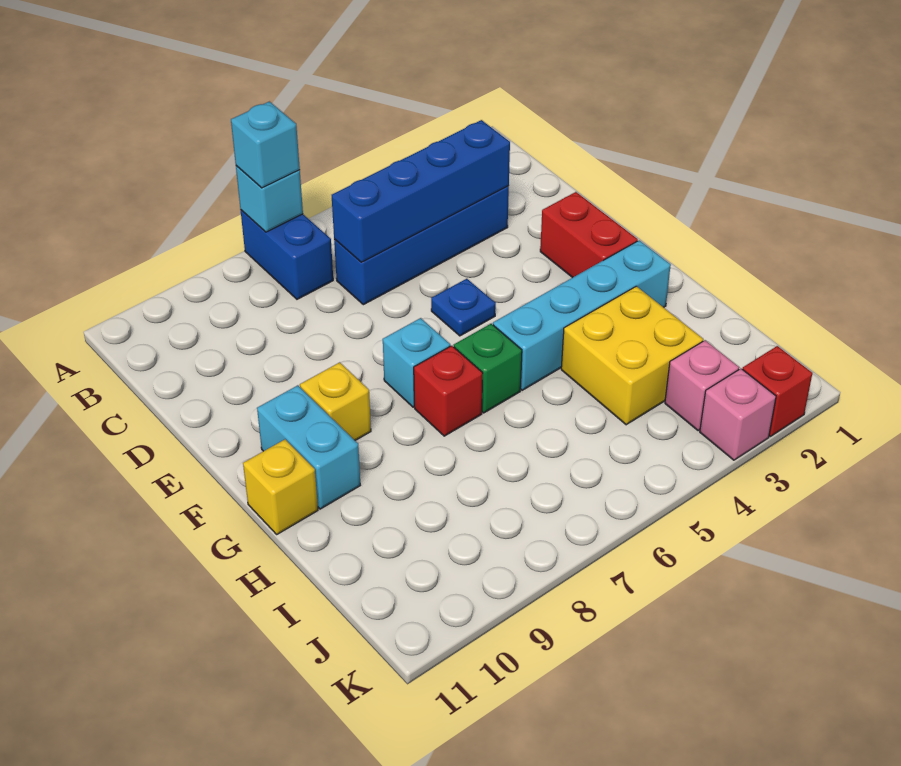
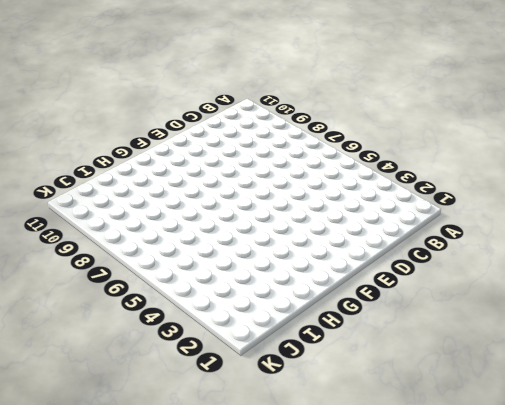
none -> blue brick A7:B7 level 1
none -> blue brick C3:C6 level 1
none -> red brick E2:F2 level 1

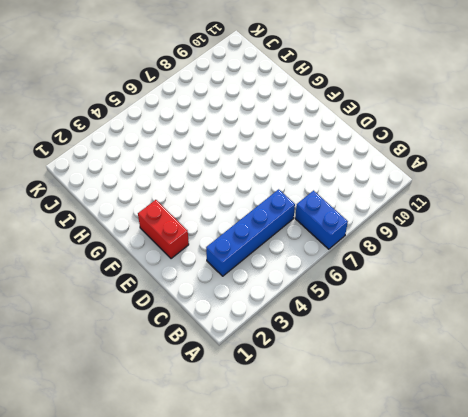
none -> blue plate E5 level 1
none -> cyan brick F7 level 1
none -> yellow brick F9 level 1

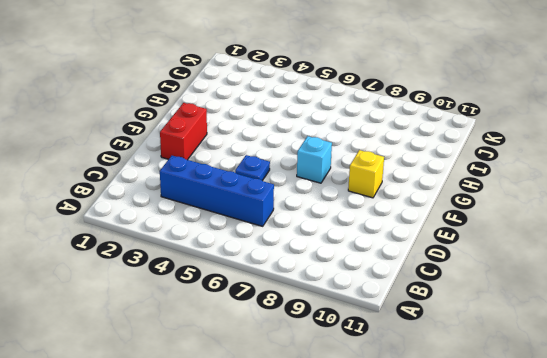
none -> blue brick A7:B7 level 1
none -> cyan brick F10:G10 level 1
none -> cyan brick G2:G5 level 1

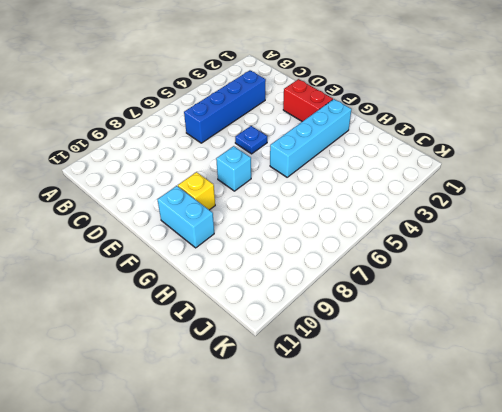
none -> blue brick A7:B7 level 1
none -> green brick G6 level 1
none -> red brick G7 level 1

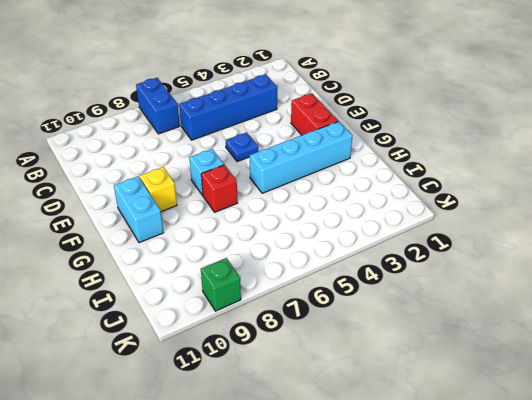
green brick K9 level 1 -> green brick G6 level 1
none -> yellow brick G11 level 1
none -> yellow brick H3:I4 level 1
none -> pink brick J3 level 1

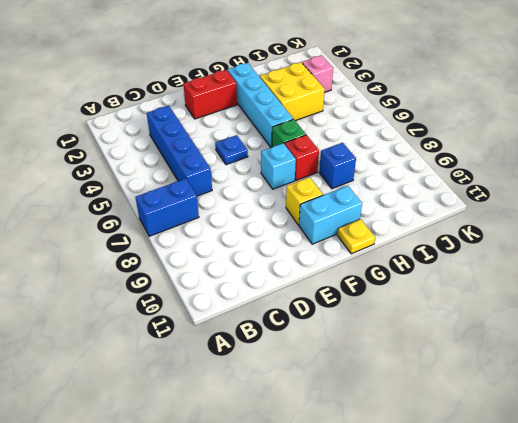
yellow plate G11 level 1 -> yellow brick G11 level 1
blue brick H8 level 1 -> none
none -> red brick K2 level 1
none -> pink brick K3 level 1
none -> cyan brick A7 level 2

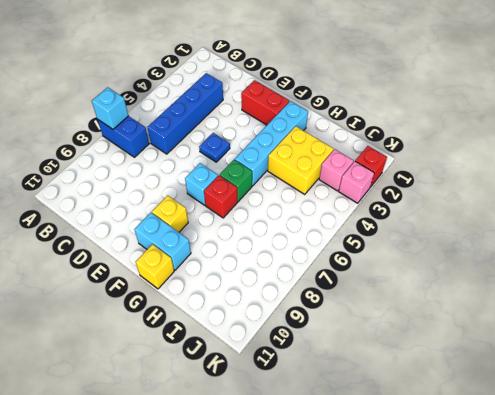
none -> blue brick C3:C6 level 2
none -> cyan brick A7 level 3

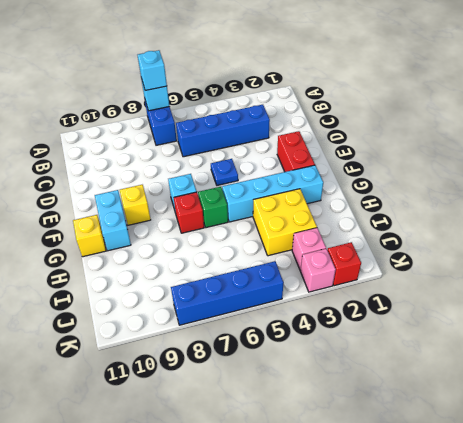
blue brick K5:K8 level 1 -> blue brick C3:C6 level 2

